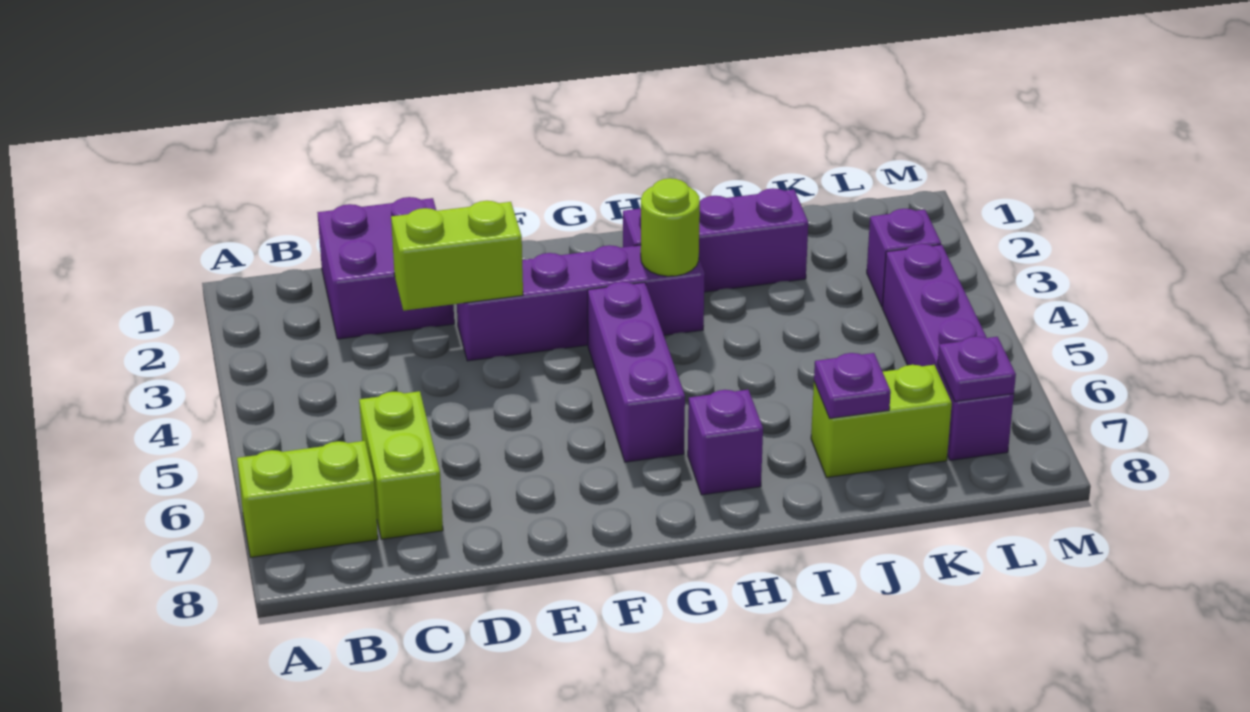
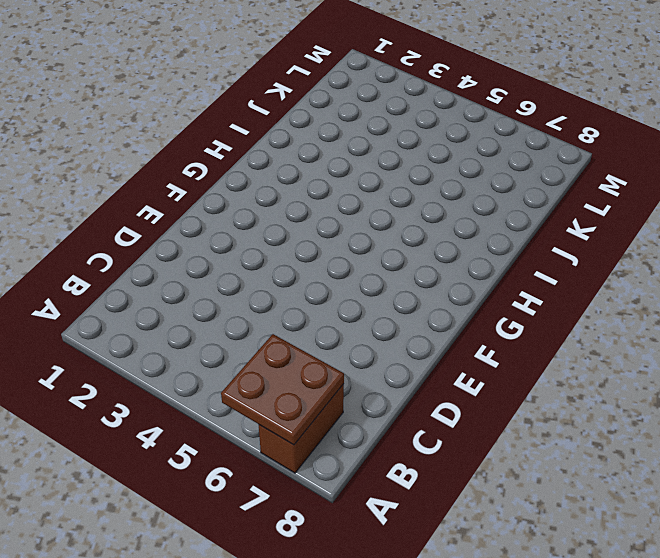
brown plate A6:B7 level 2 -> none
brown brick A7:B7 level 1 -> lime brick A7:B7 level 1
none -> purple brick C1:D2 level 1
none -> lime brick C6:C7 level 1
none -> purple brick E3:H3 level 1

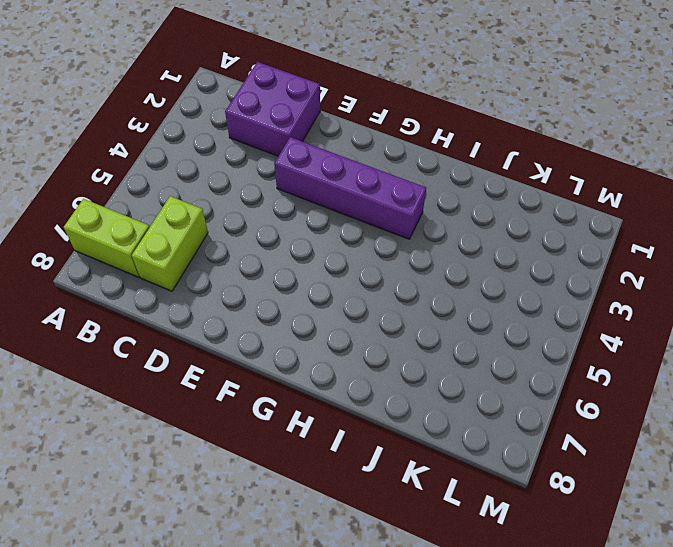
none -> purple brick G4:G6 level 1
none -> purple brick H2:J2 level 1
none -> purple brick H7 level 1

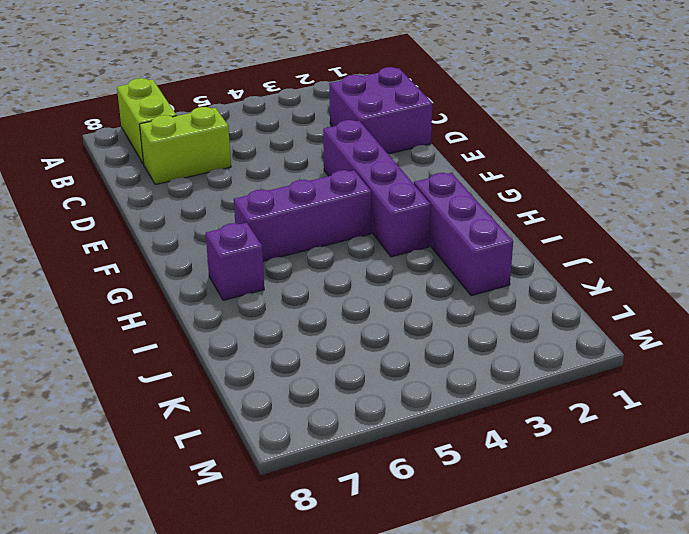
none -> lime brick J7:K7 level 1
none -> purple brick L3 level 1
none -> purple brick L4:L7 level 1

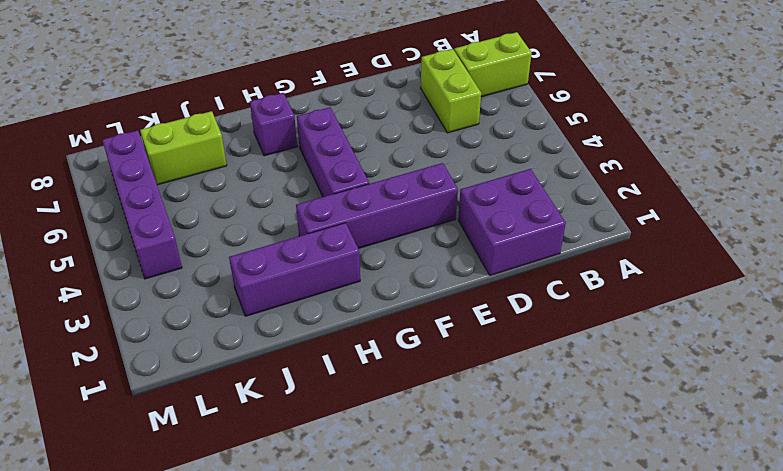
none -> purple brick L3 level 1
none -> lime brick D3:E3 level 2
none -> lime round brick H3 level 2

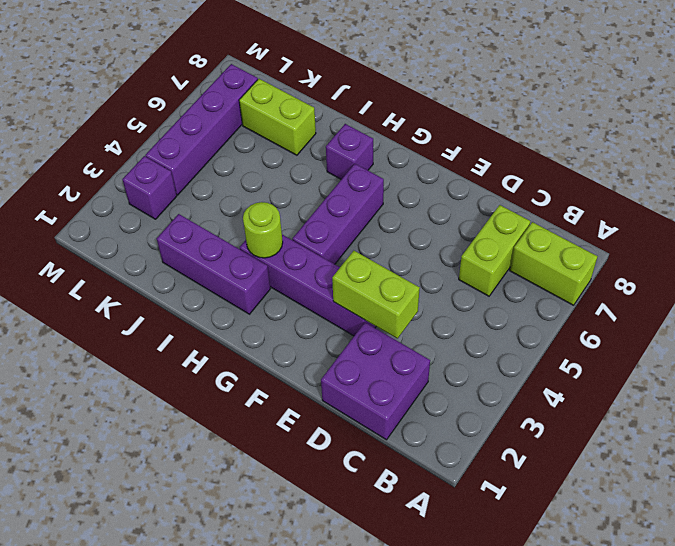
none -> purple plate J7 level 2
none -> purple plate L7 level 2

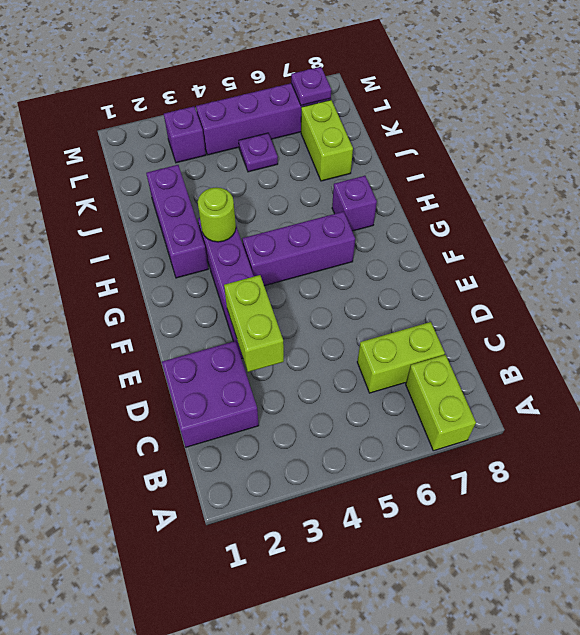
purple plate K5 level 1 -> purple plate J7 level 2

